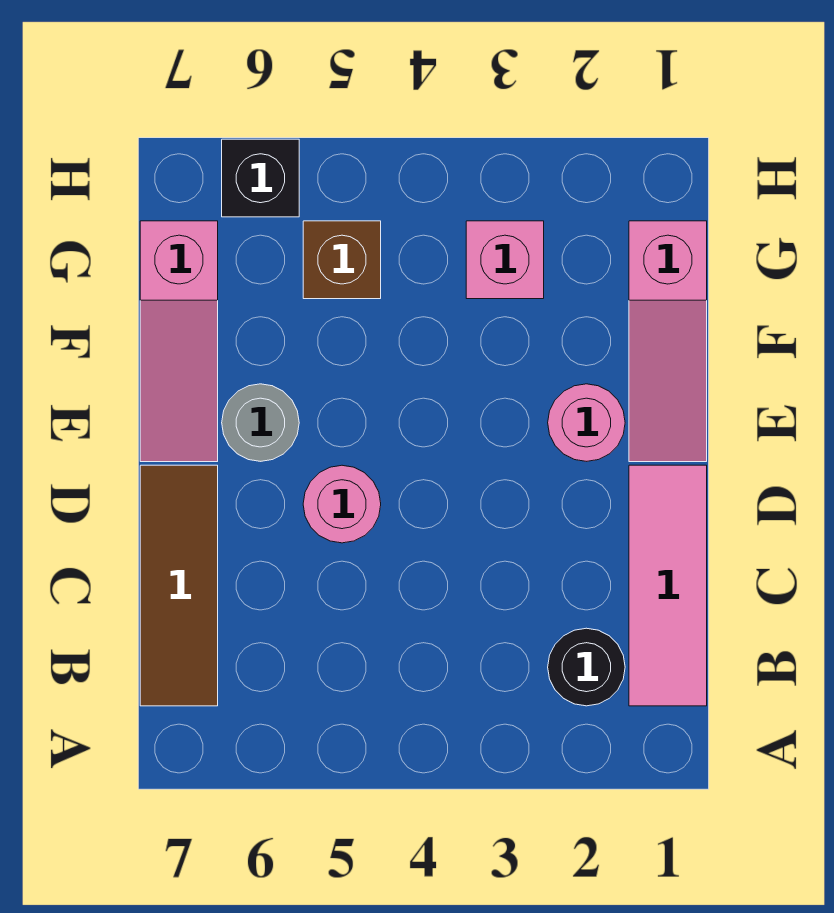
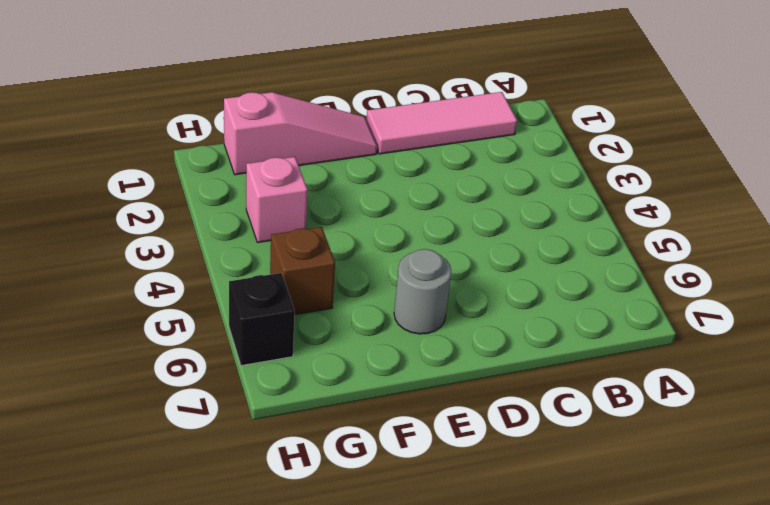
none -> black round brick B2 level 1
none -> brown tile B7:D7 level 1

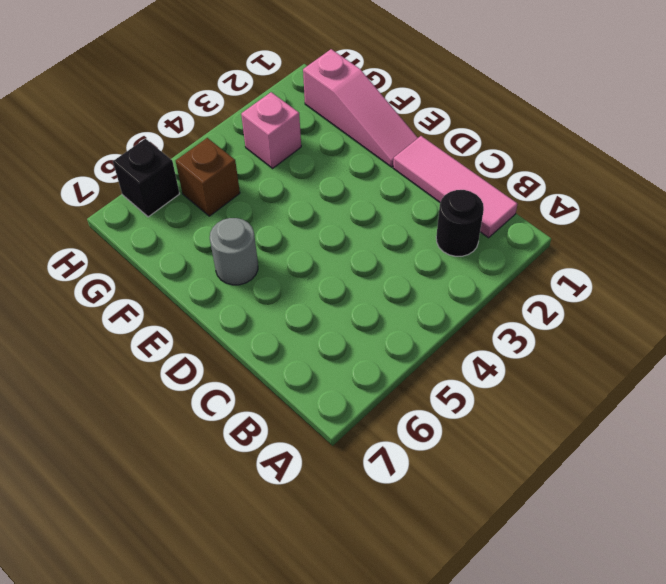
none -> brown tile B7:D7 level 1
none -> pink round brick D5 level 1

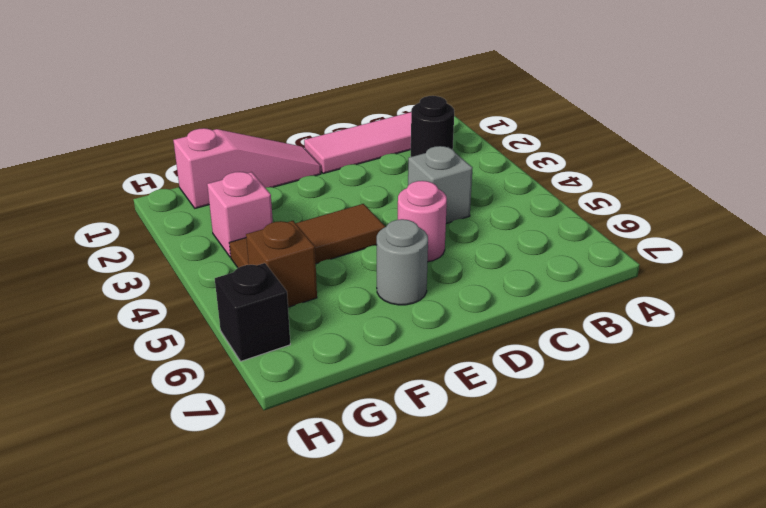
grey brick C4 level 1 -> none
brown tile E4:G4 level 1 -> brown tile B7:D7 level 1
none -> pink round brick E2 level 1
none -> pink slope E7:G7 level 1 top G

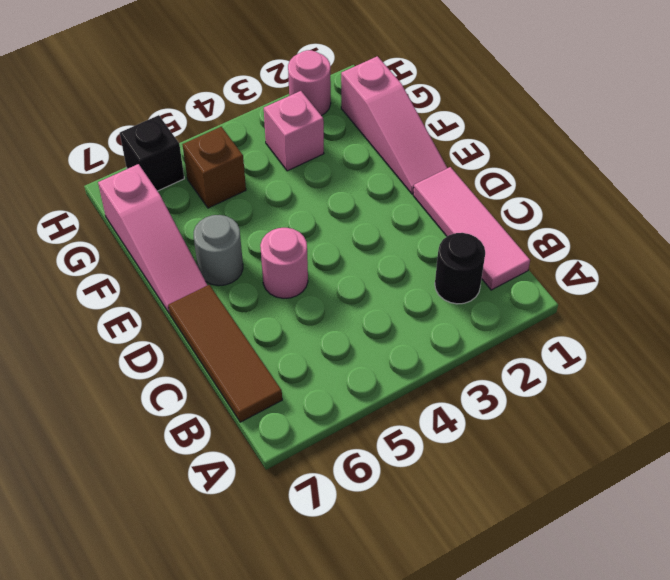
pink round brick H2 level 1 -> pink round brick E2 level 1

